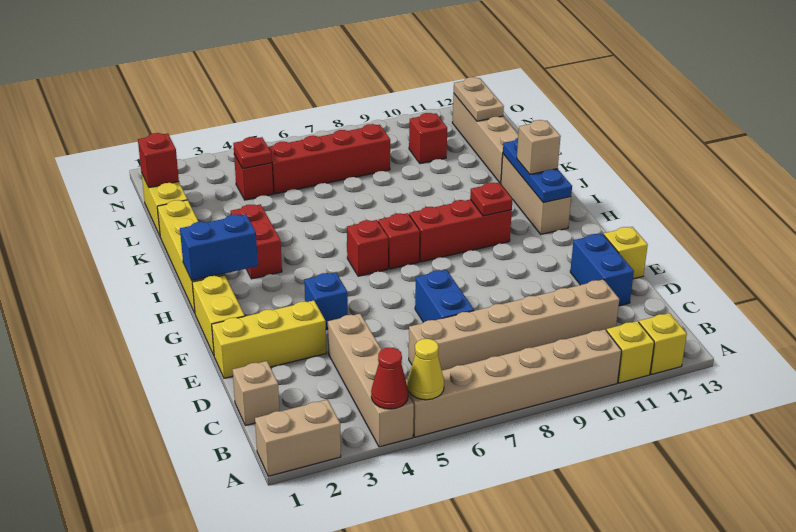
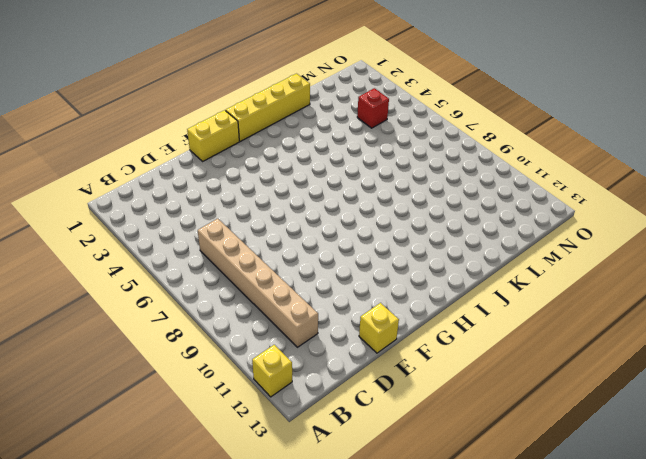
none -> tan brick A1:A2 level 1
none -> tan brick A4:D4 level 1
none -> tan brick A5:A10 level 1
none -> yellow brick A11 level 1

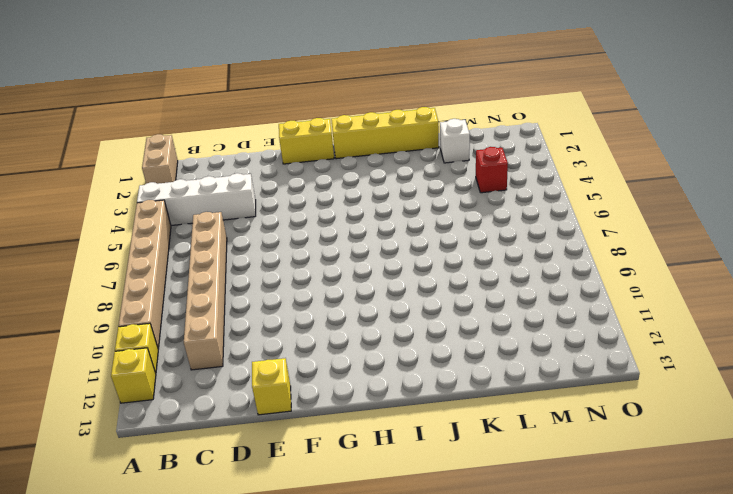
white brick A4:D4 level 1 -> tan brick A4:D4 level 1
white brick L2 level 1 -> none
none -> tan brick C1 level 1
none -> blue brick D7:E7 level 1
none -> blue brick D12:E12 level 1
none -> yellow brick E1:E3 level 1

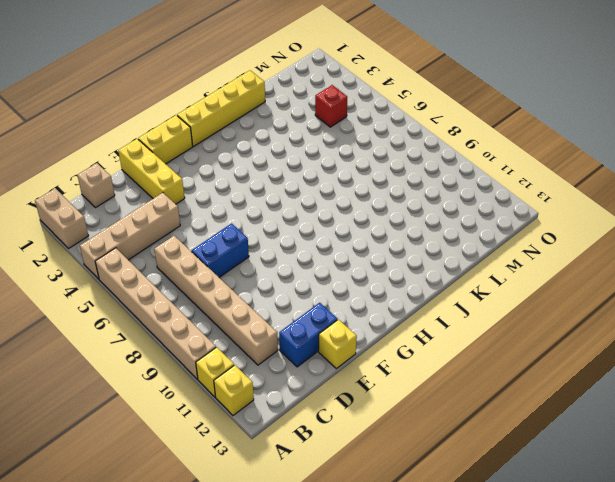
none -> blue brick F4 level 1
none -> red brick H6 level 1
none -> red brick H7 level 1
none -> red brick H8:H10 level 1

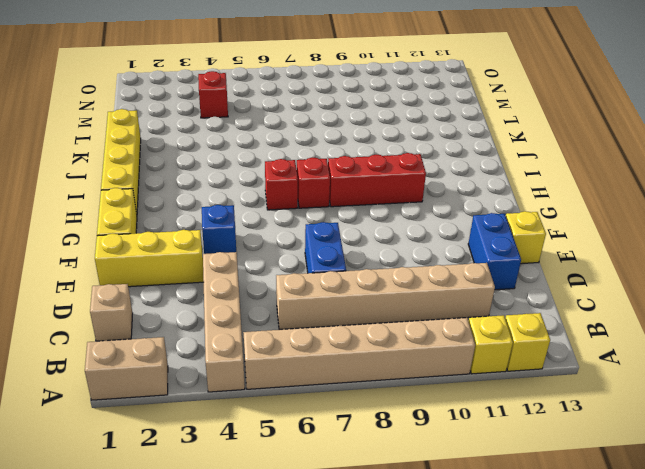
none -> tan brick H12:J12 level 1
none -> red brick I3:J3 level 1
none -> tan brick K12:N12 level 1
none -> yellow brick L1:M1 level 1

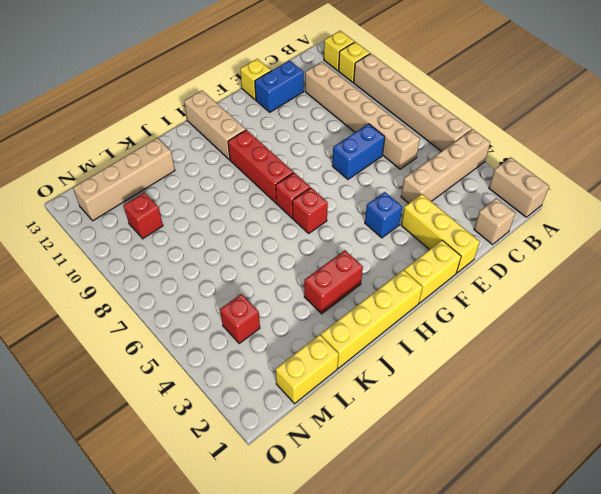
tan brick H11:H13 level 1 -> tan brick H12:J12 level 1
none -> red brick M5:M8 level 1
none -> red cone A4 level 2
none -> yellow cone A5 level 2
none -> blue brick H1:H2 level 2

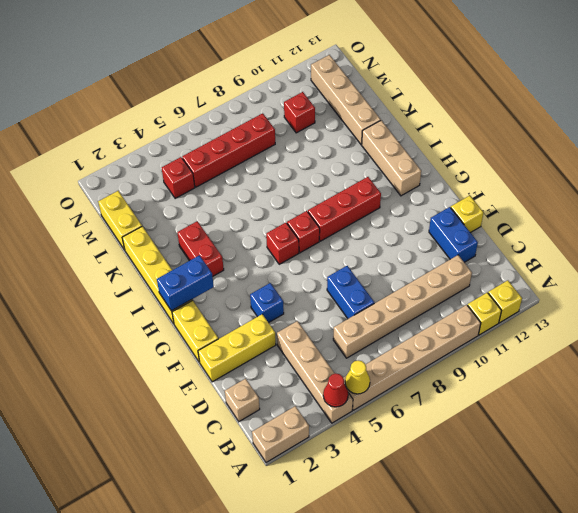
none -> red plate H10 level 2
none -> blue plate H12:J12 level 2
none -> red brick M1 level 2
none -> red plate M4 level 2

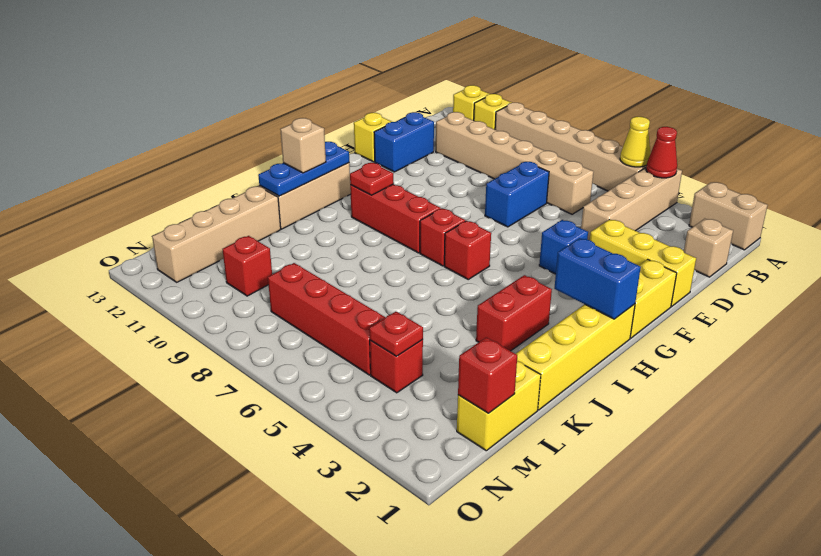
none -> tan plate M12:N12 level 2

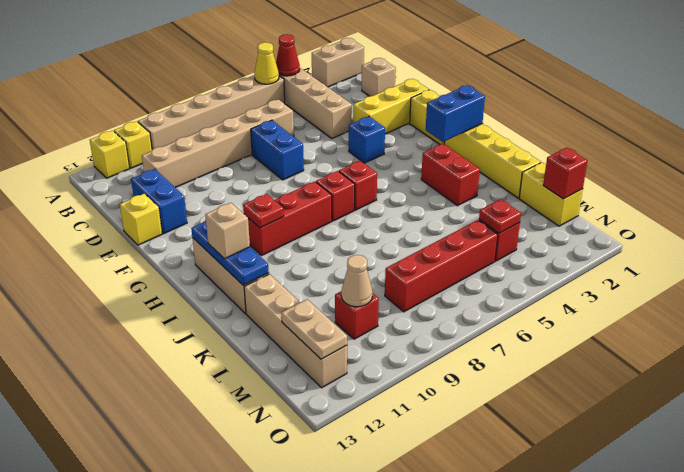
tan cone M10 level 2 -> none

